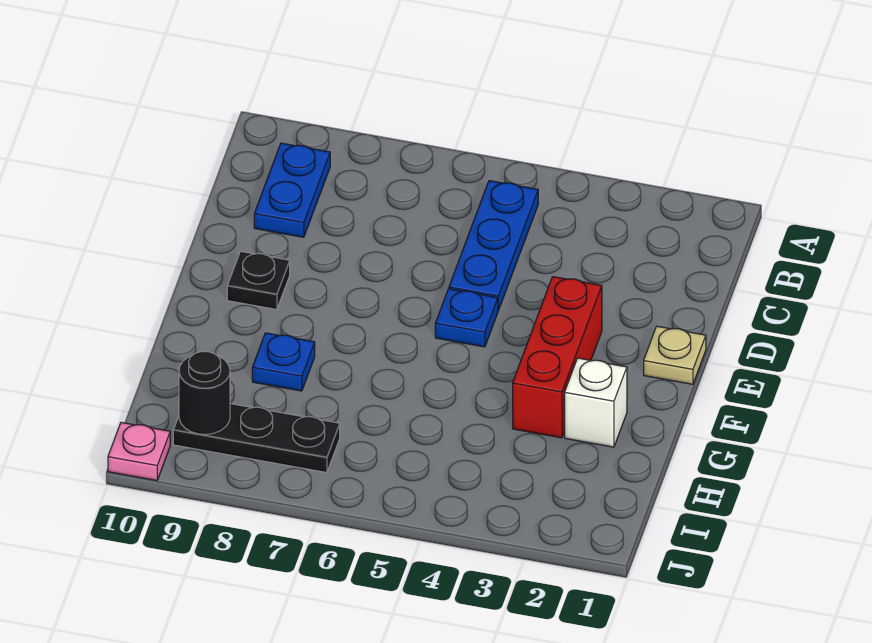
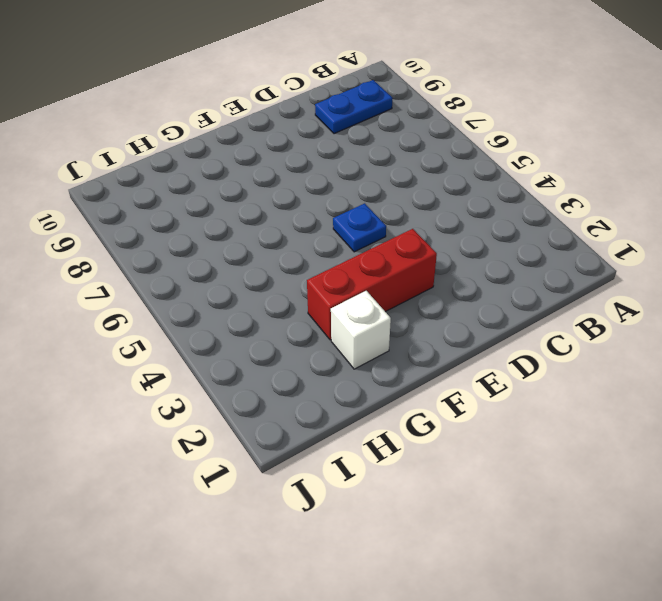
none -> blue plate B5:D5 level 1
none -> tan plate E1 level 1

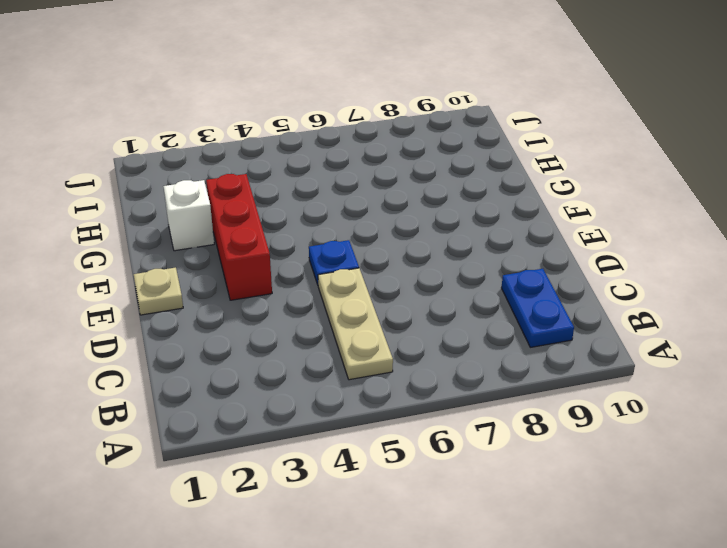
tan plate B5:D5 level 1 -> blue plate B5:D5 level 1
none -> black plate E9 level 1
none -> blue plate G8 level 1

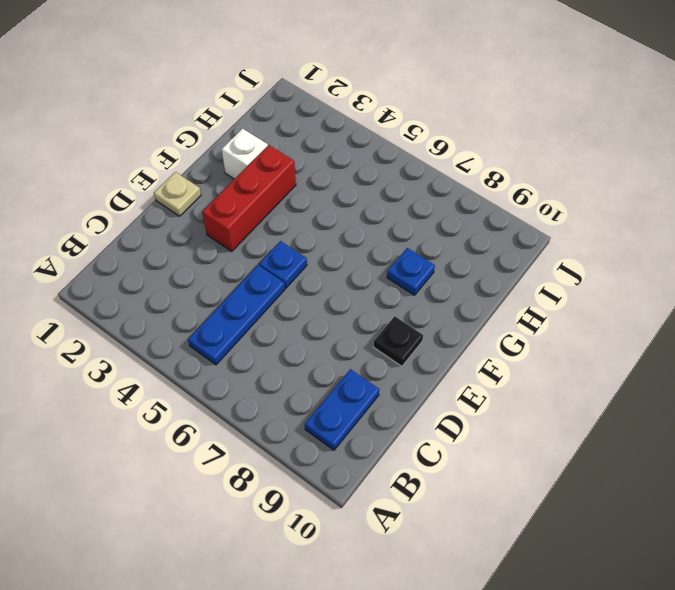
none -> black plate I7:I9 level 1
none -> pink plate J10 level 1

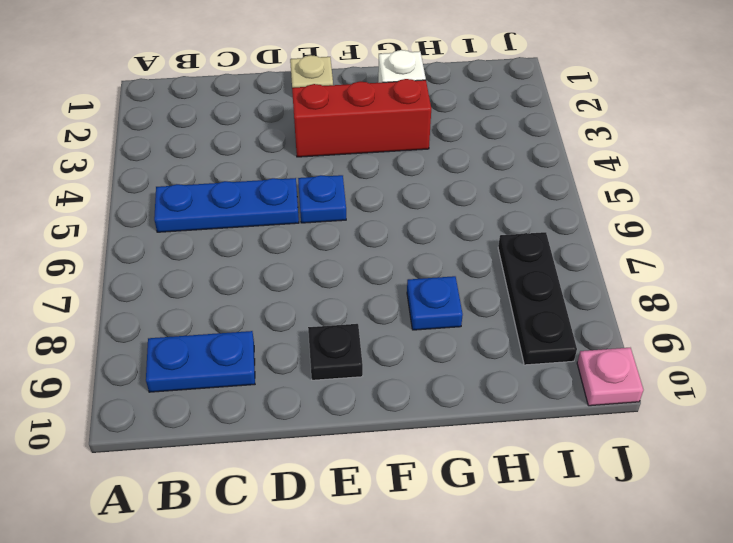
none -> black round brick I9 level 2

